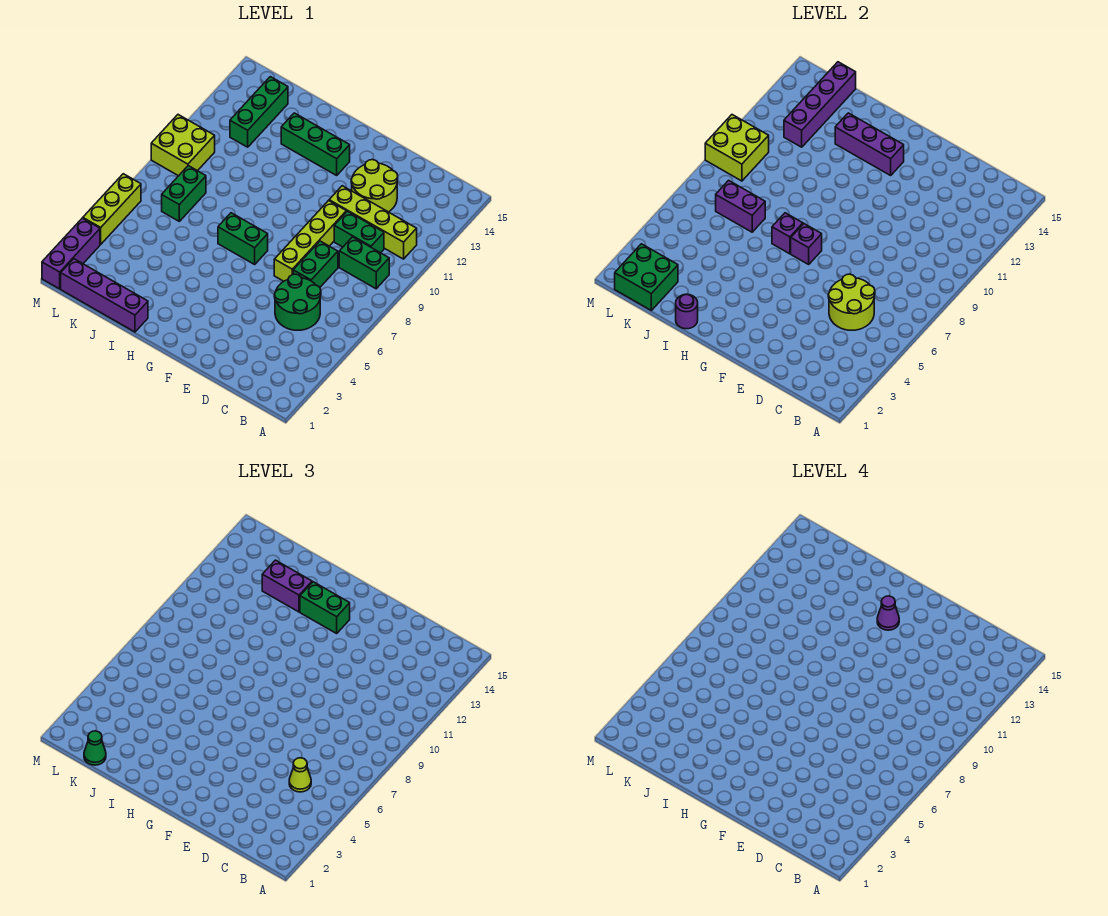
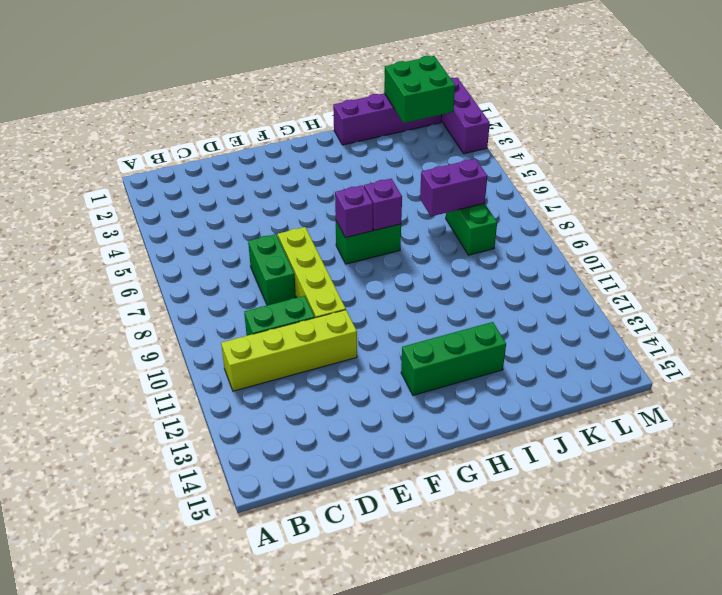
none -> green brick B9:C9 level 1
none -> green round brick C5:D6 level 1
none -> lime round brick D12:E13 level 1

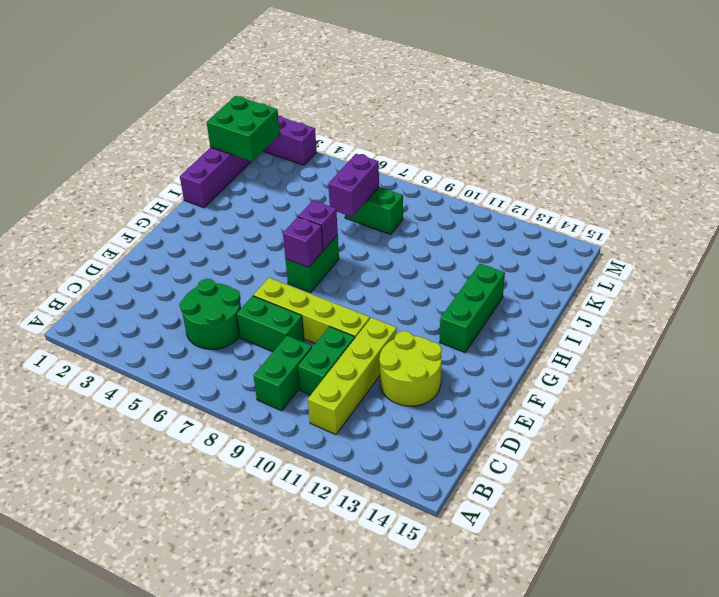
none -> green brick K12:K14 level 1
none -> lime brick L9:M10 level 1
none -> lime brick M4:M6 level 1

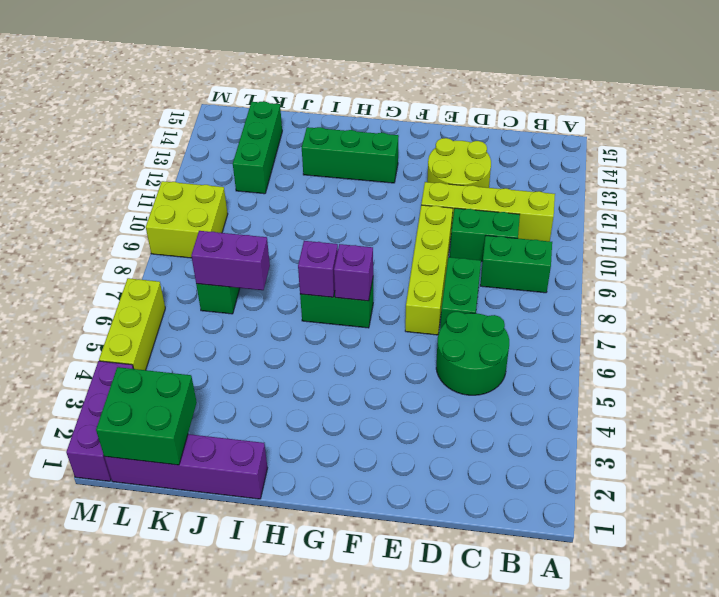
none -> lime round brick C5:D6 level 2
none -> purple brick G13:I13 level 2
none -> purple round brick I1 level 2

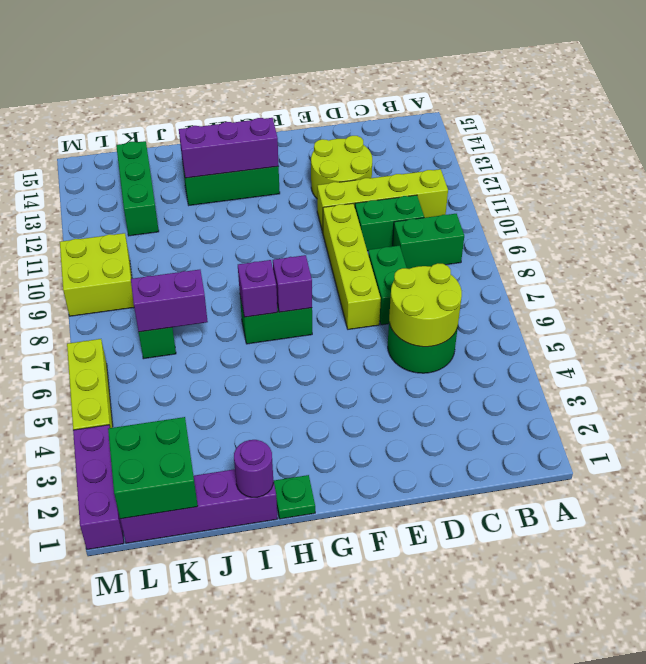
green plate H1 level 1 -> none
none -> purple brick K12:K15 level 2
none -> lime brick L9:M10 level 2
none -> lime cone C5 level 3

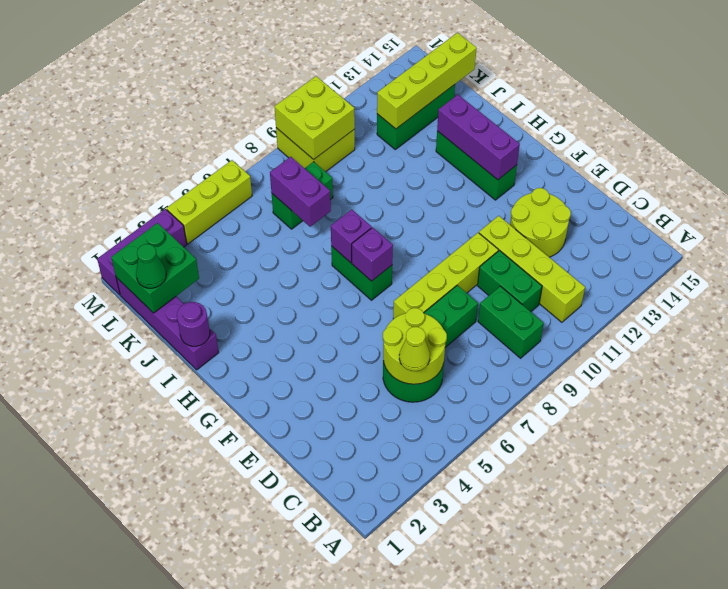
lime brick K12:K15 level 2 -> purple brick K12:K15 level 2
none -> green brick G13:H13 level 3
none -> purple brick I13:J13 level 3
none -> purple cone G13 level 4

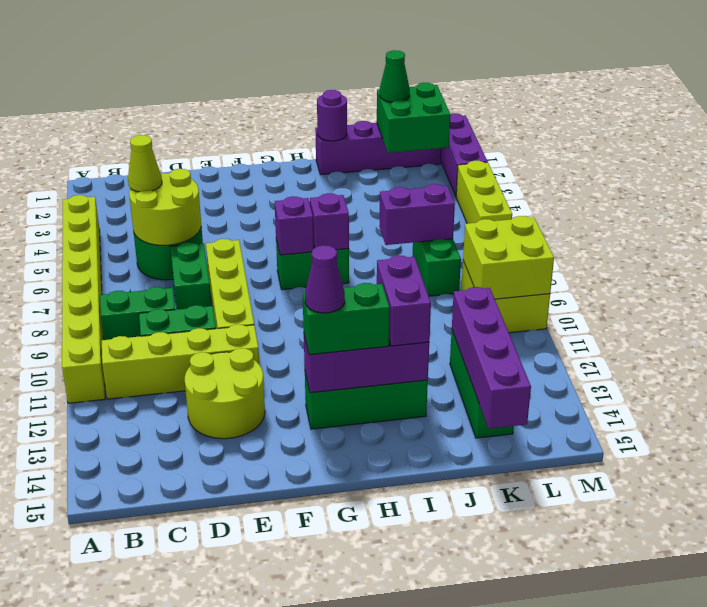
lime brick A4:A11 level 1 -> none
purple brick I12:I13 level 3 -> purple brick I13:J13 level 3

